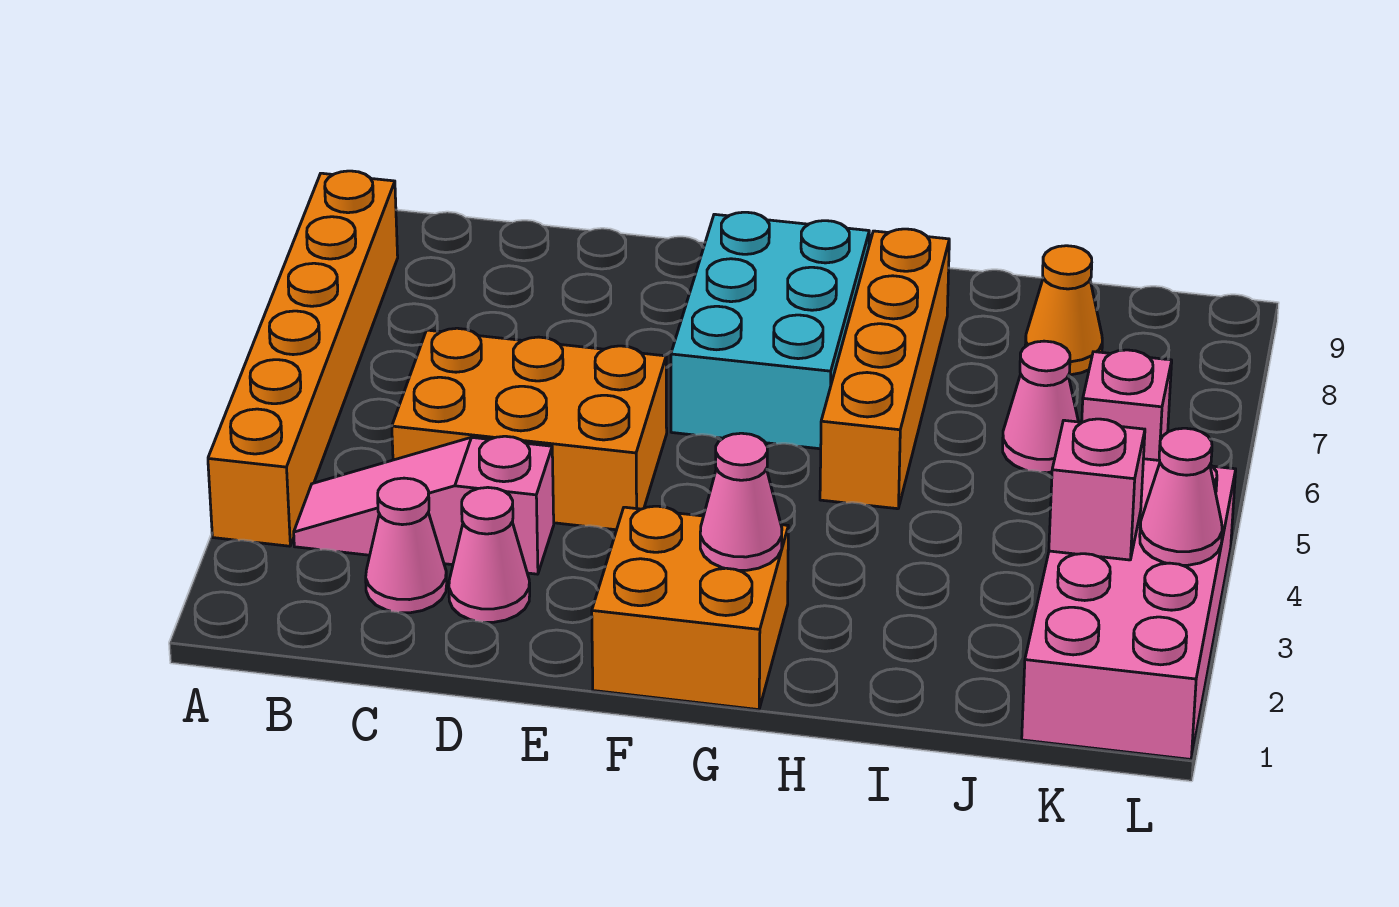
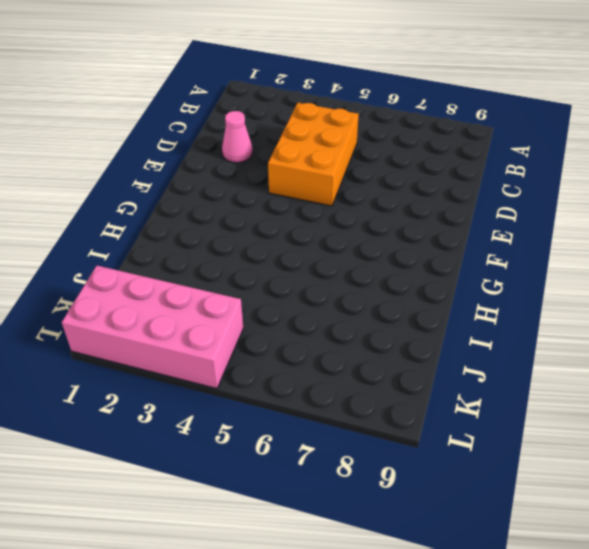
none -> orange brick A3:A8 level 1
none -> pink slope B3:D3 level 1 top D
none -> pink cone C2 level 1

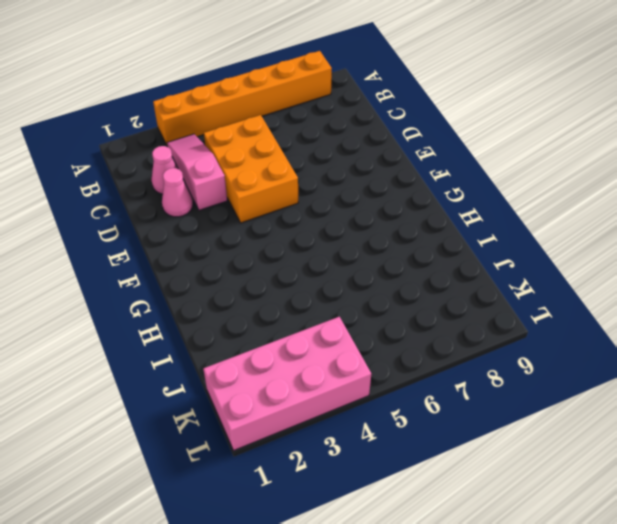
none -> orange brick F1:G2 level 1
none -> cyan brick F6:G8 level 1
none -> orange brick H5:H8 level 1

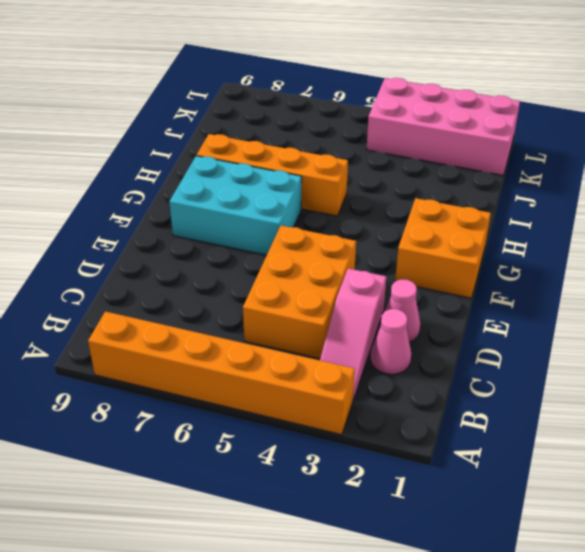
none -> pink cone J6 level 1
none -> orange cone J8 level 1
none -> pink brick K6 level 1

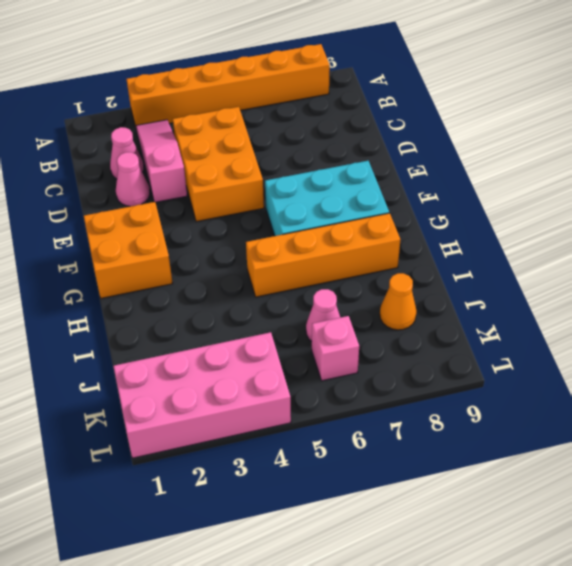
none -> pink cone G2 level 2
none -> pink brick K3 level 2
none -> pink cone L3 level 2

